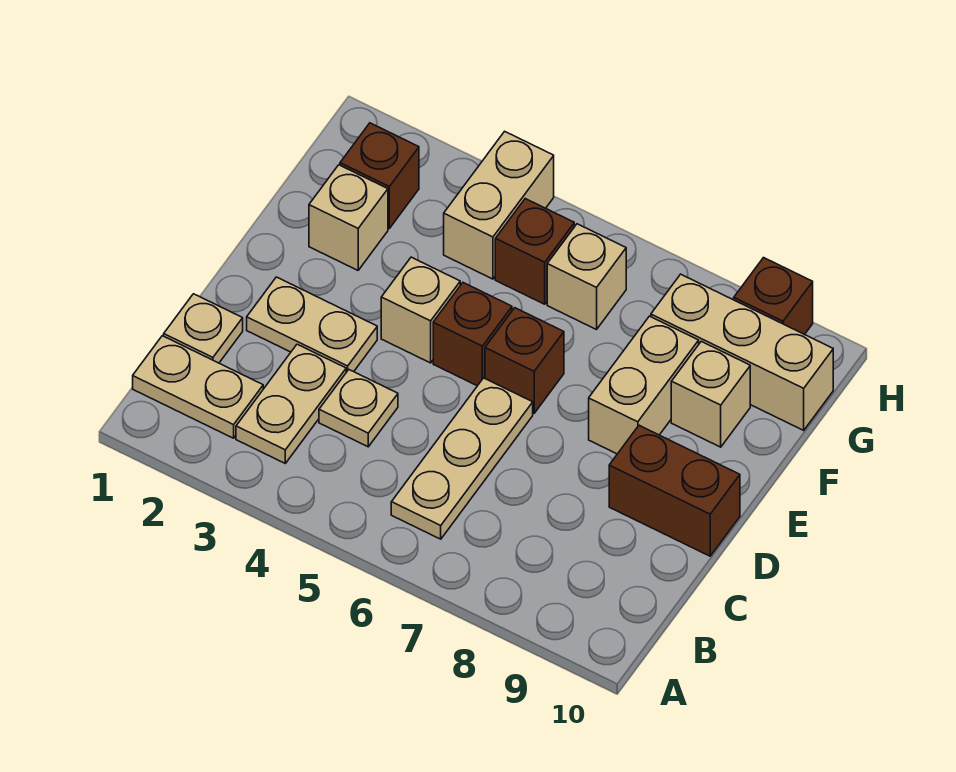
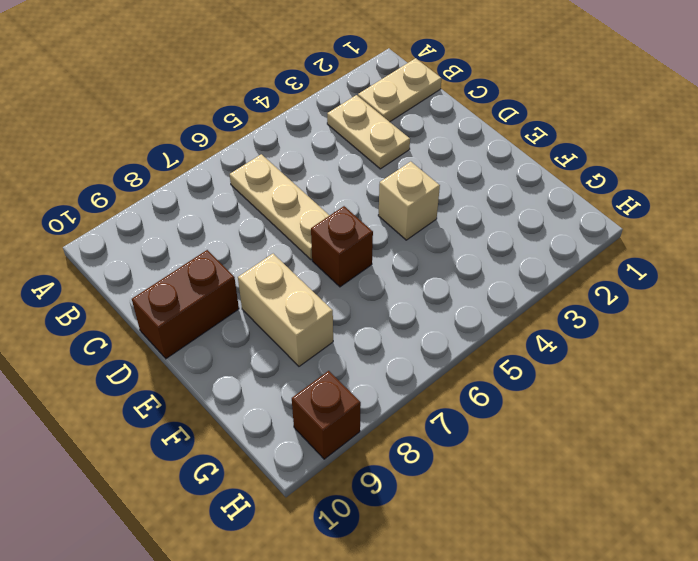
none -> tan plate C1 level 1
none -> tan plate C4 level 1
none -> tan plate D2:D3 level 1

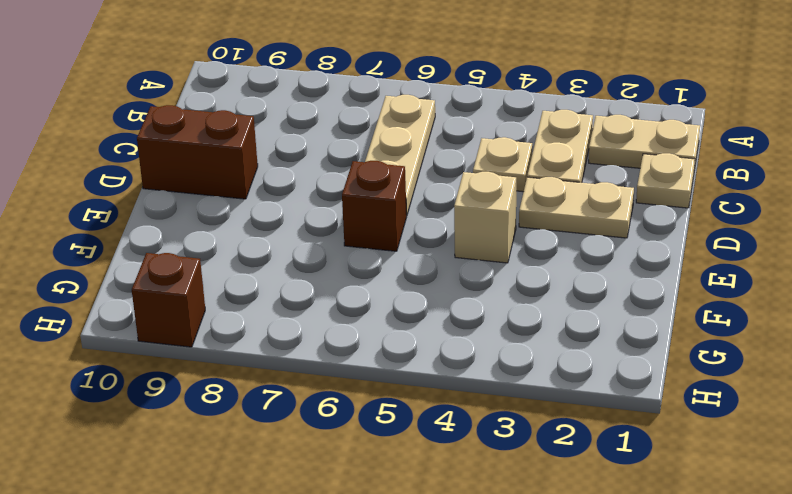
none -> brown brick E5 level 1
none -> tan brick E8:F8 level 1
none -> tan brick F2 level 1

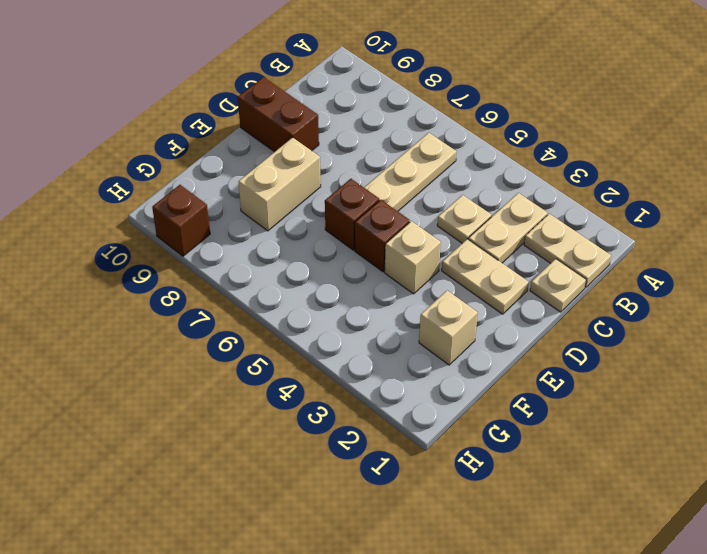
none -> tan brick F9 level 1
none -> brown brick G2 level 1
none -> tan brick G4:H4 level 1

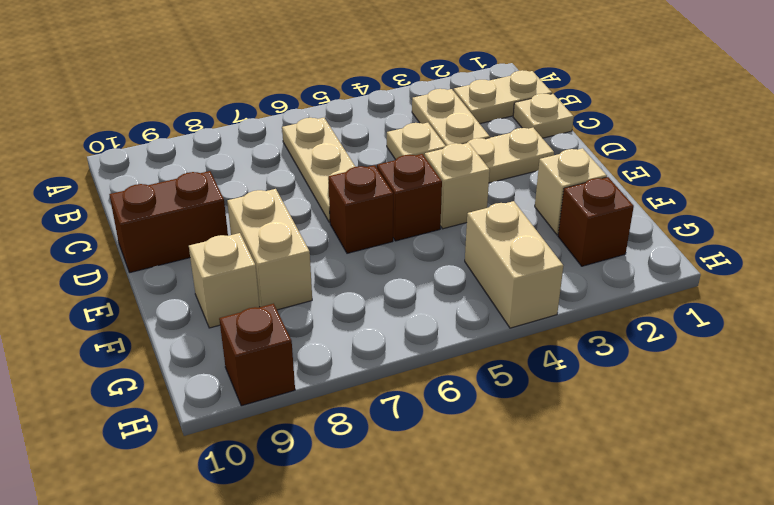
none -> brown brick G5 level 1
none -> tan brick G6 level 1
none -> tan brick G8:G10 level 1

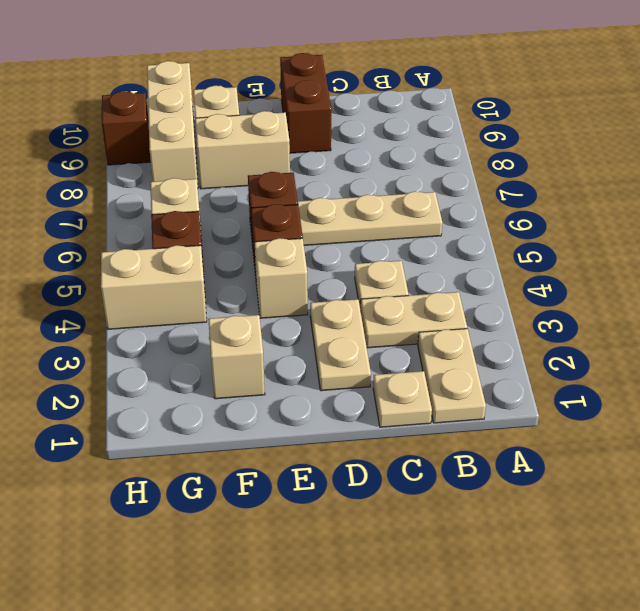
none -> brown brick G2 level 1

